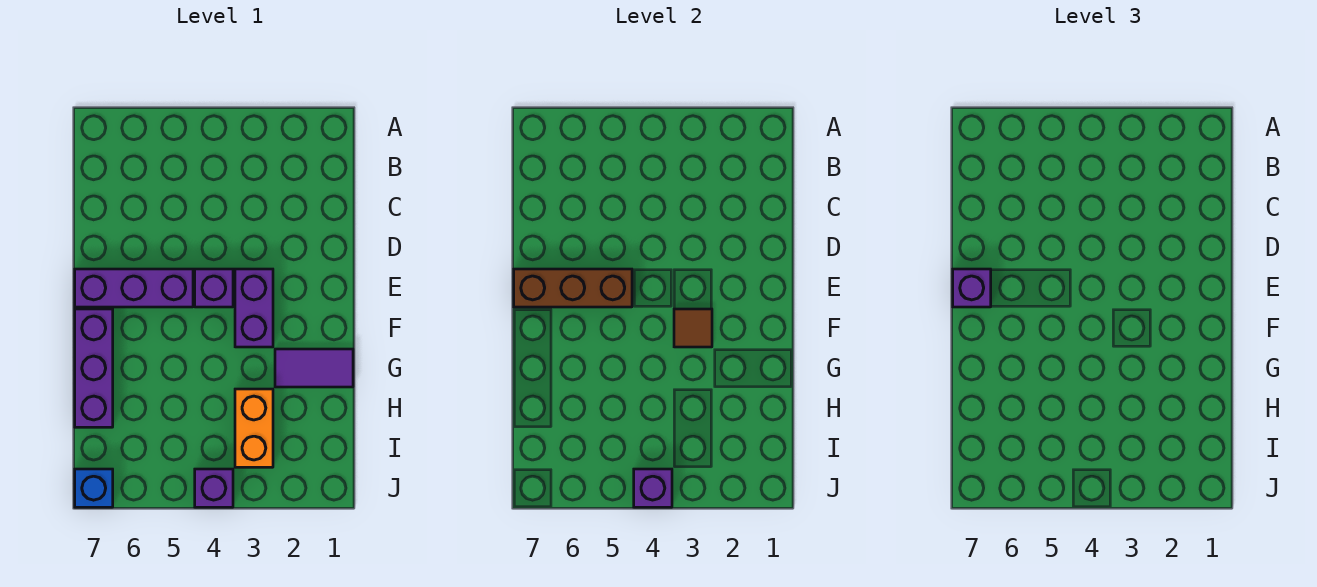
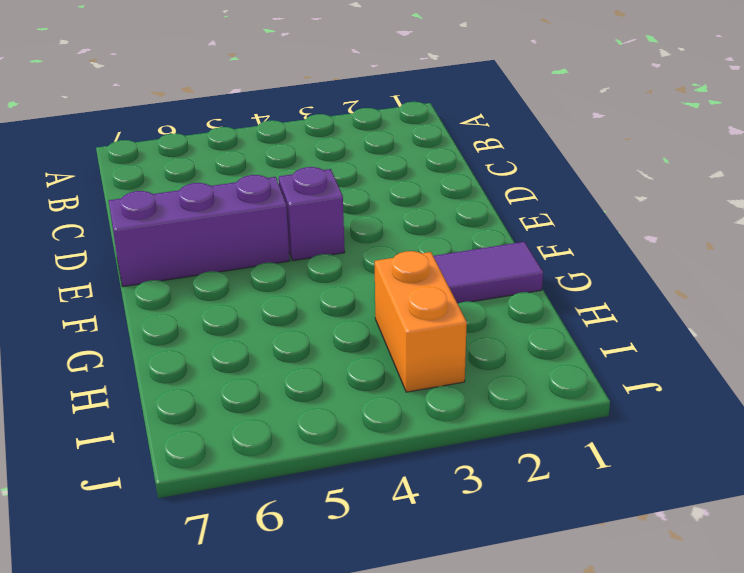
none -> purple brick E3:F3 level 1
none -> purple brick F7:H7 level 1
none -> purple brick J4 level 1

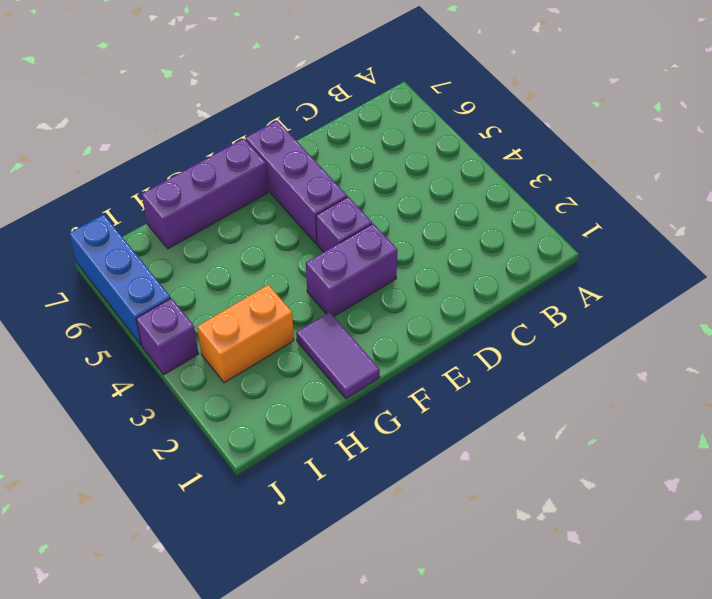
blue brick J5:J7 level 1 -> blue brick J7 level 1
none -> brown brick E5:E7 level 2
none -> brown tile F3 level 2
none -> purple brick J4 level 2

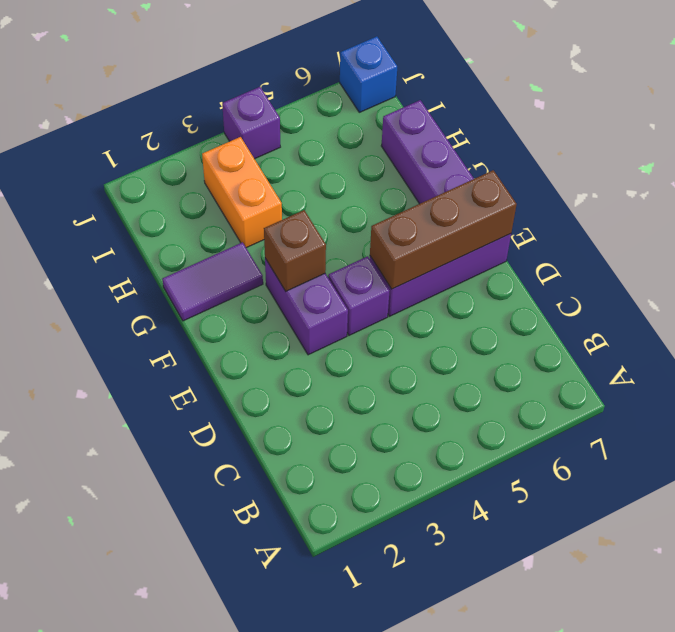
brown brick F3 level 2 -> brown tile F3 level 2
none -> purple brick J4 level 2
none -> purple brick E7 level 3

